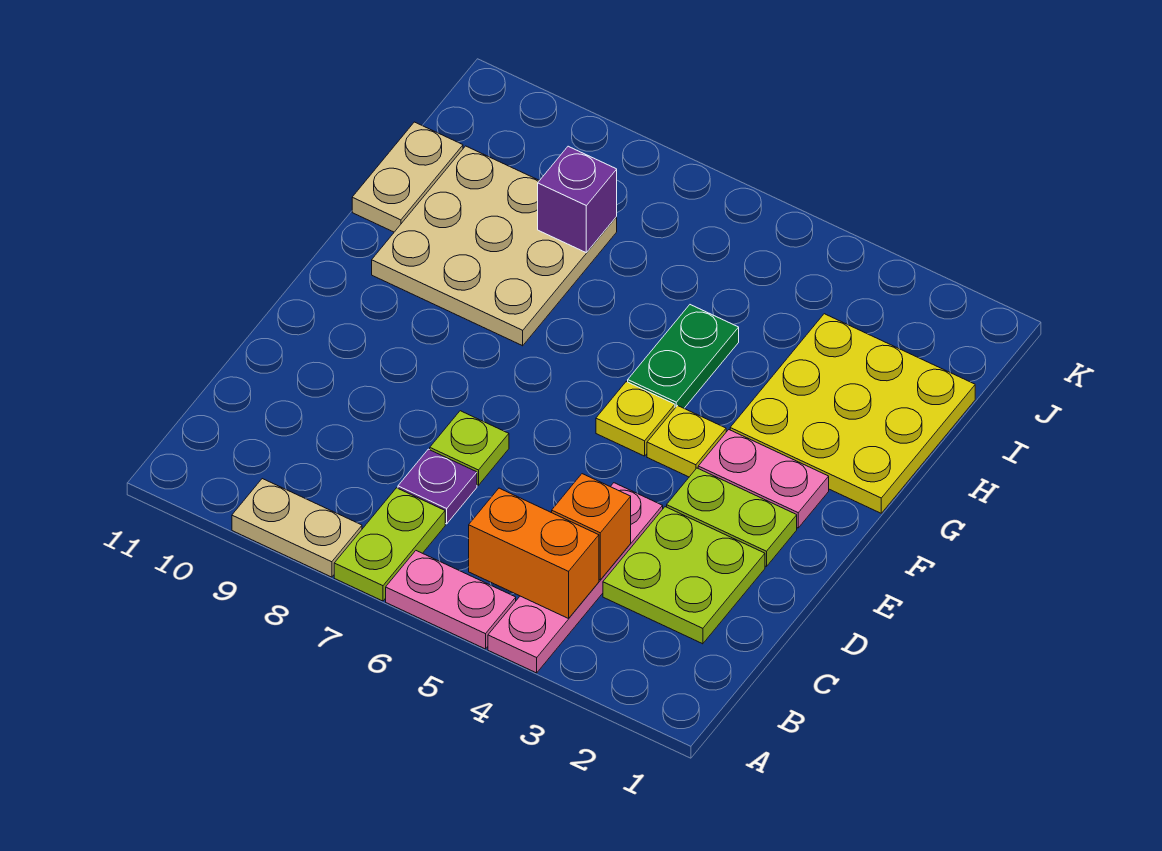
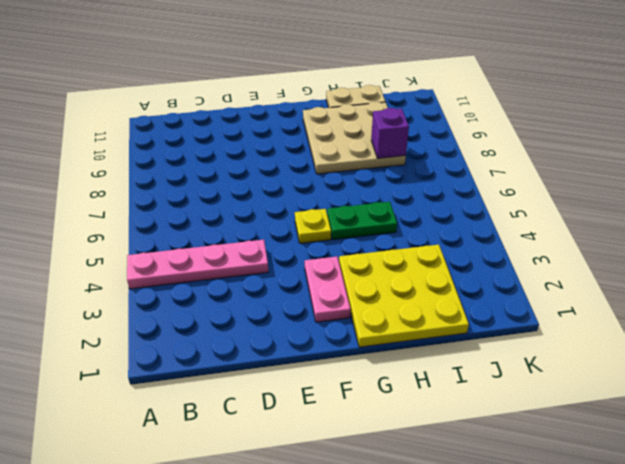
none -> pink plate A5:A6 level 1
none -> lime plate A7:B7 level 1
none -> tan plate A8:A9 level 1

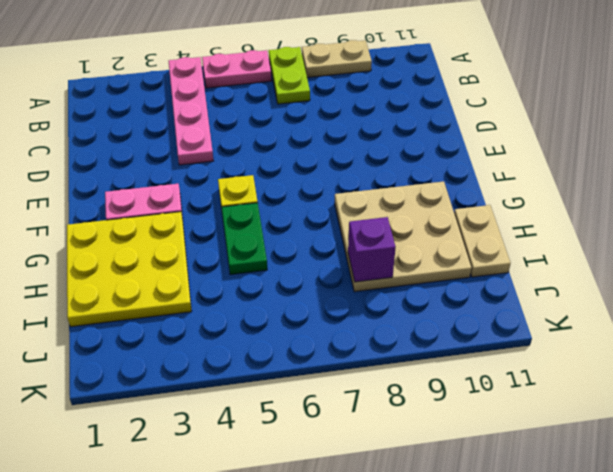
none -> lime plate C2:D3 level 1
none -> purple plate C7 level 1
none -> lime plate D7 level 1

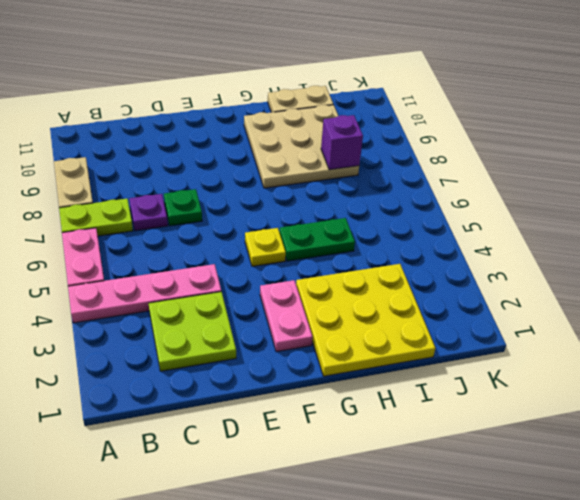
green plate D7 level 1 -> lime plate D7 level 1
none -> lime plate E2:E3 level 1
none -> yellow plate F4 level 1
none -> orange brick B4:B5 level 2

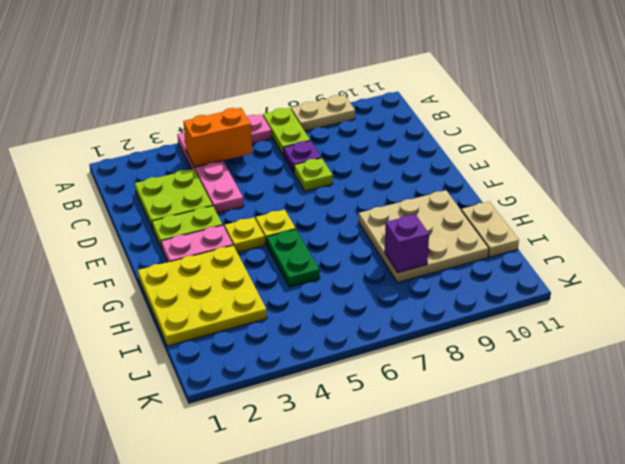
none -> orange brick C4 level 2

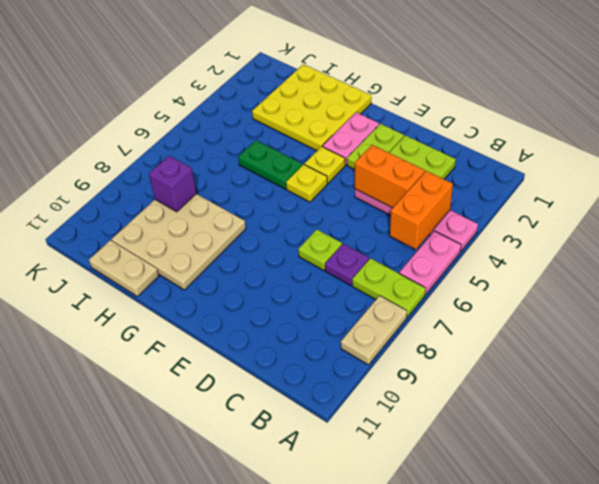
orange brick C4:D4 level 2 -> orange brick C4 level 2

